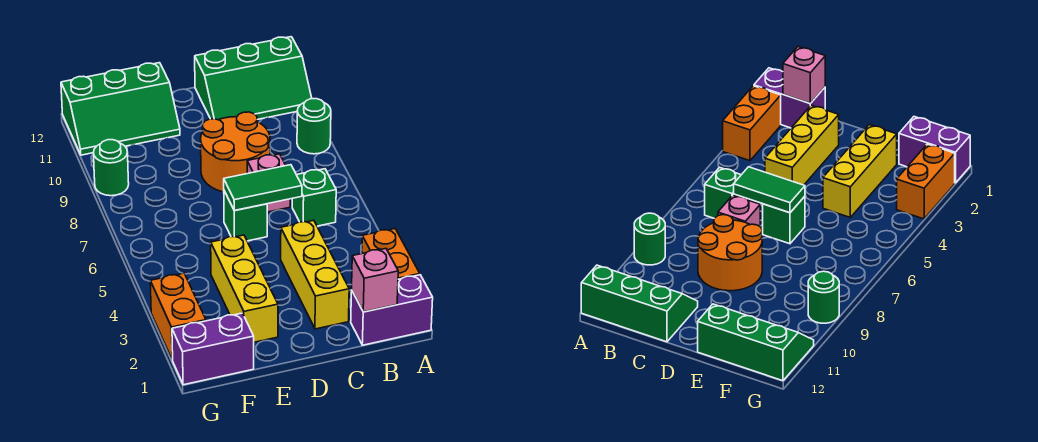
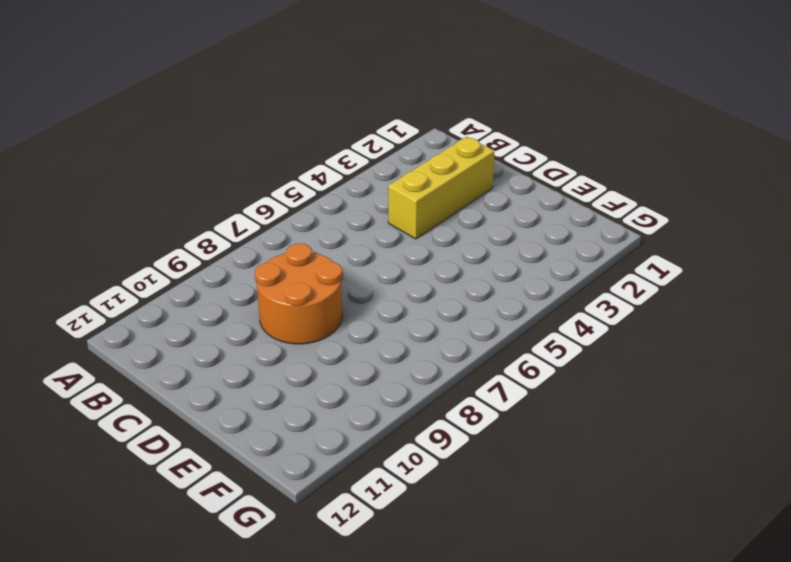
none -> purple brick A1:B1 level 1
none -> orange brick A2:A3 level 1
none -> green round brick A9 level 1

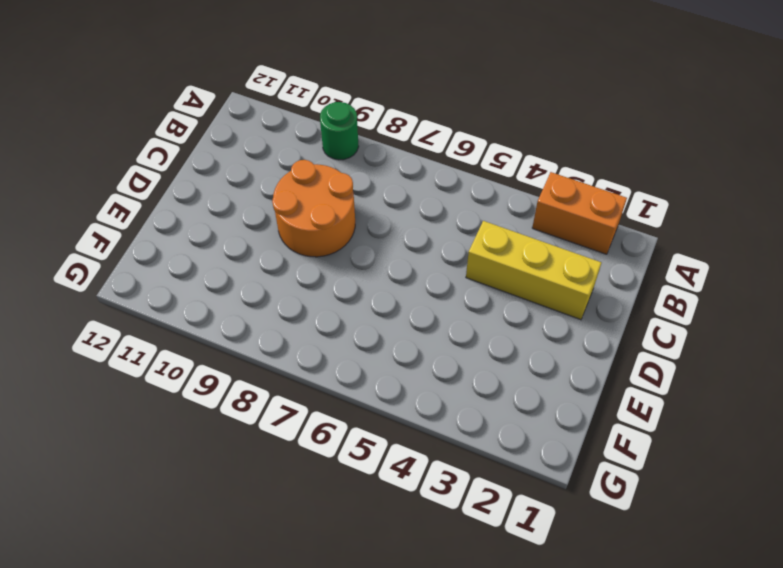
none -> purple brick A1:B1 level 1
none -> green slope A11:C12 level 1 top 12
none -> green brick B6 level 1

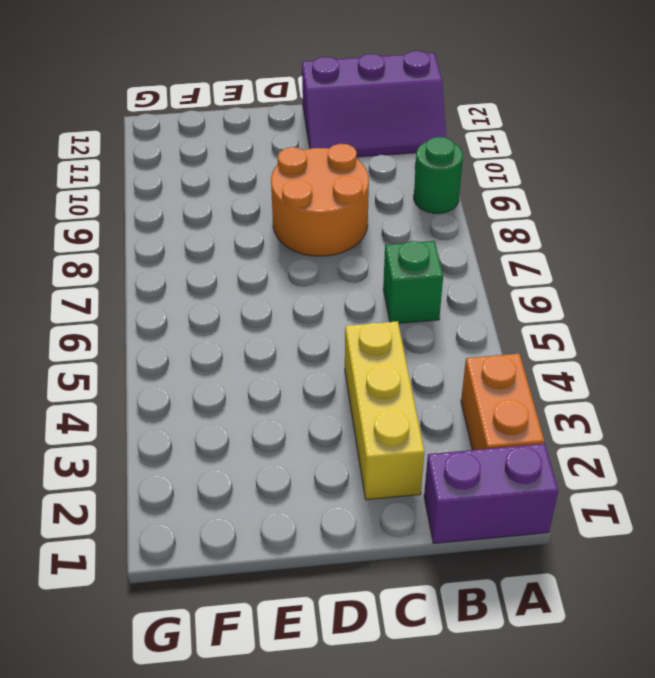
purple slope A11:C12 level 1 top 12 -> green slope A11:C12 level 1 top 12
none -> pink brick C7 level 1
none -> green brick D6 level 1
none -> yellow brick E2:E4 level 1

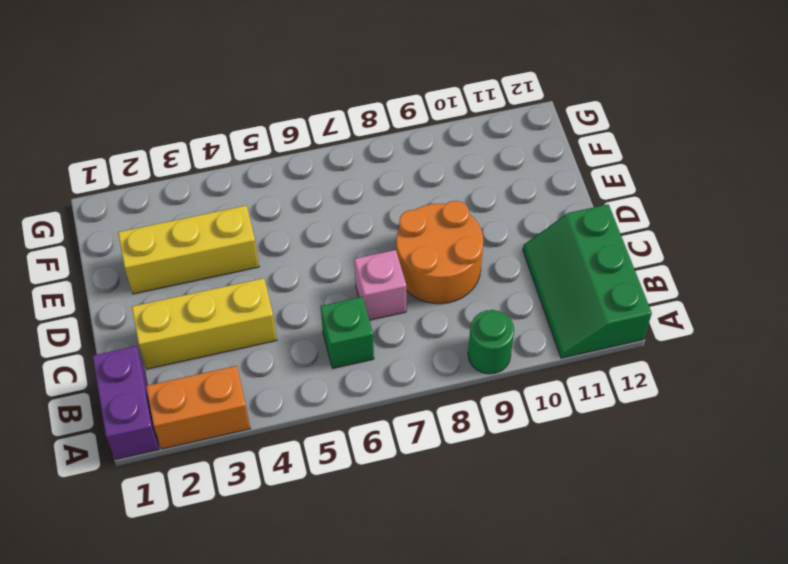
none -> green brick D6 level 1
none -> green slope E11:G12 level 1 top 12
none -> purple brick F1:G1 level 1

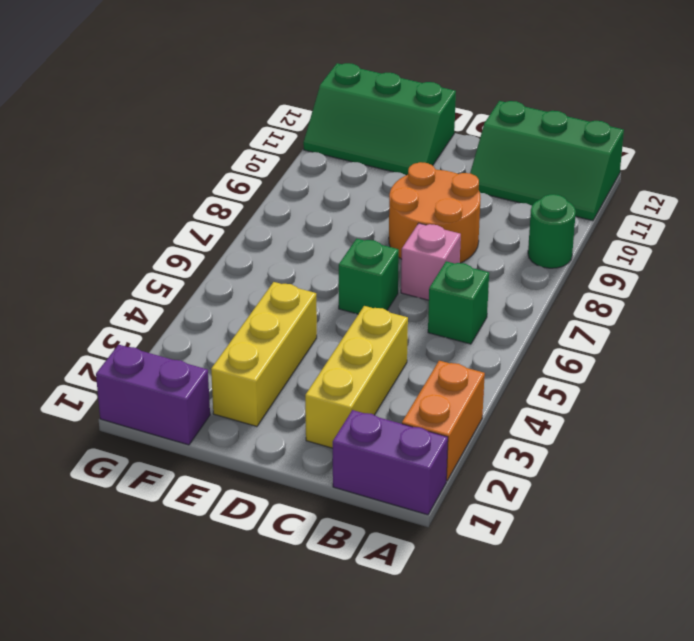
none -> orange brick G2:G3 level 1
none -> green round brick G9 level 1
none -> pink brick B1 level 2

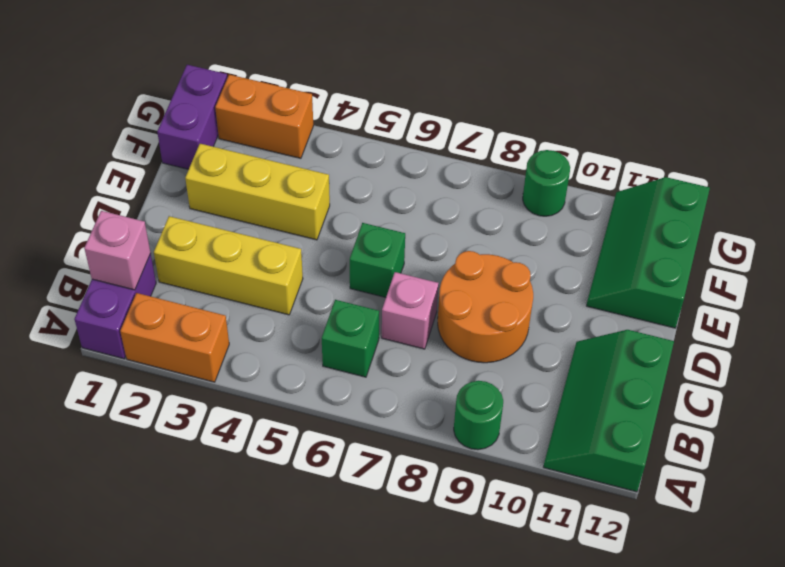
none -> green tile C6:D6 level 2

